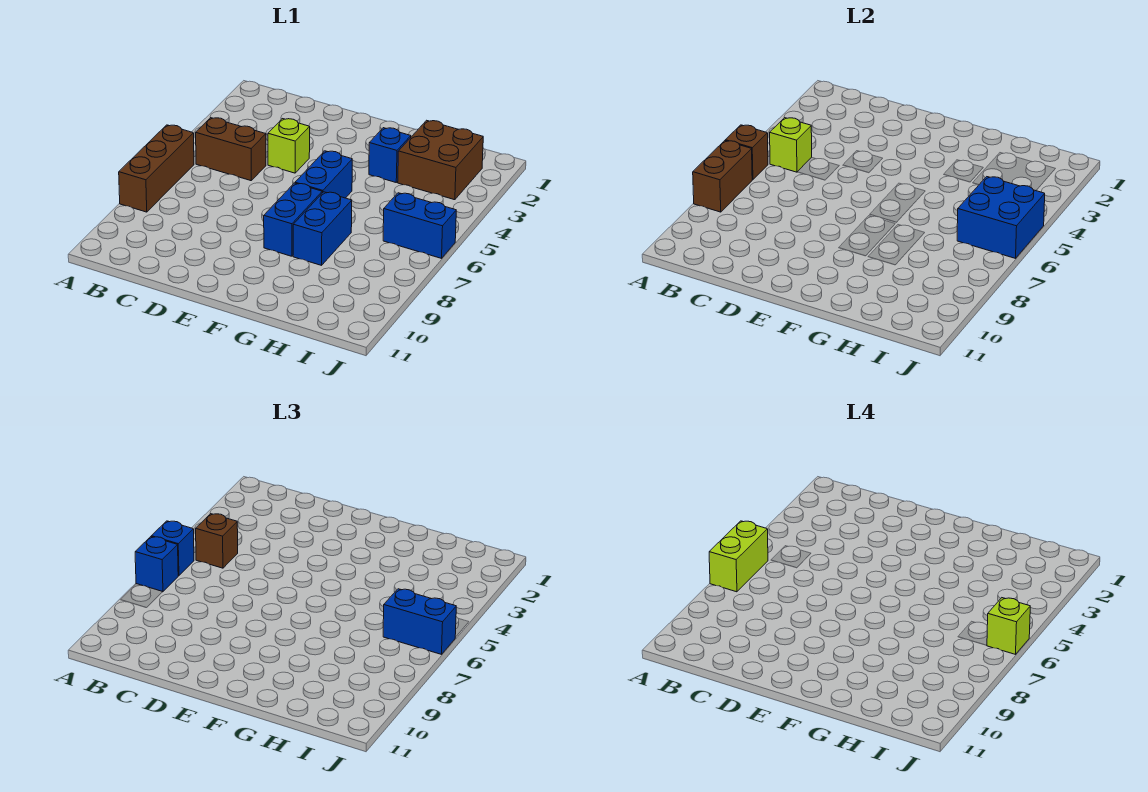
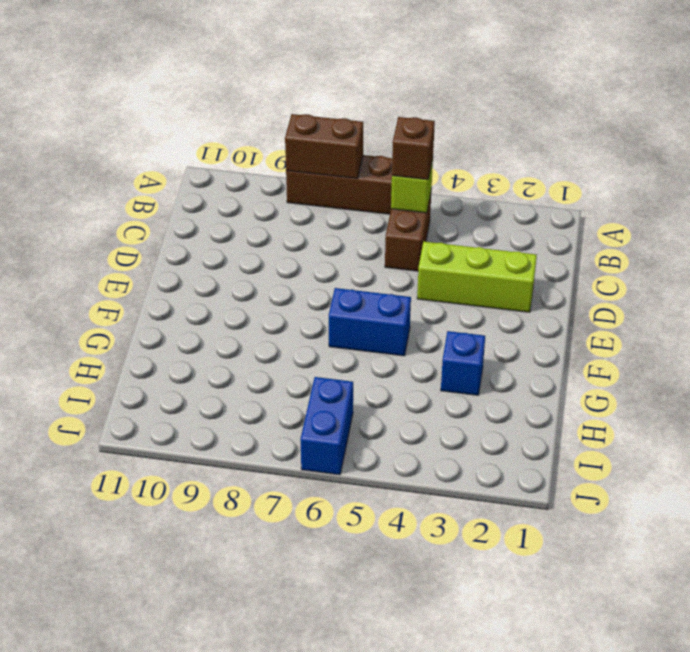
lime brick D2:D4 level 1 -> lime brick D4 level 1
none -> blue brick F7:F8 level 1
none -> blue brick G7:G8 level 1
none -> brown brick H2:I3 level 1

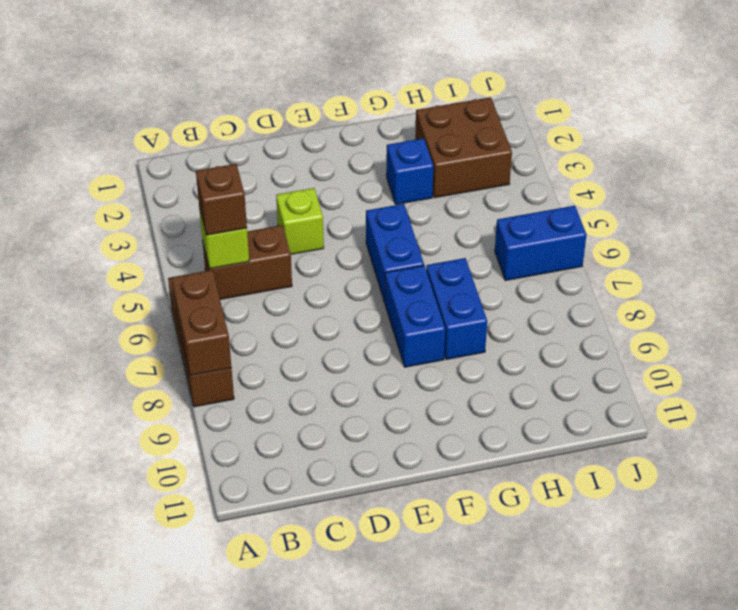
none -> brown brick A6 level 2
none -> blue brick I5:J6 level 2
none -> blue brick A6 level 3

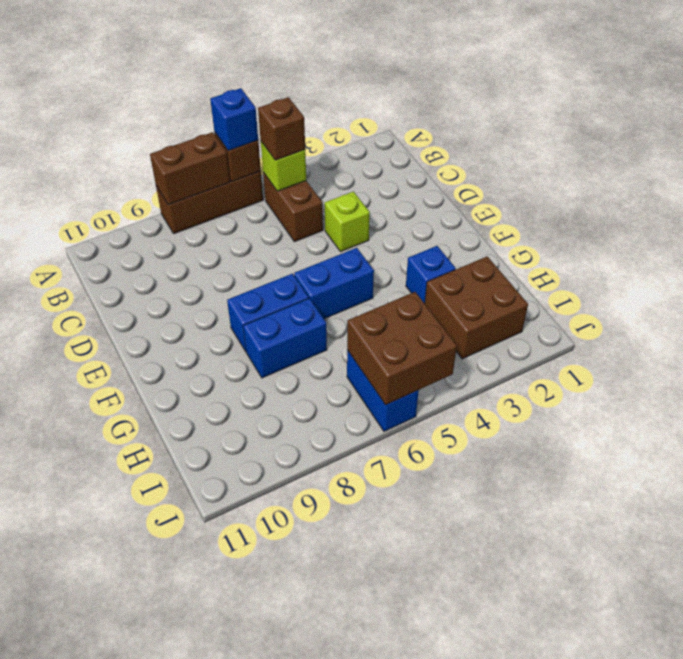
brown brick I5:J6 level 2 -> blue brick I5:J6 level 2
none -> blue brick A7 level 3
none -> blue brick I6:J6 level 3
none -> lime brick A6:A7 level 4

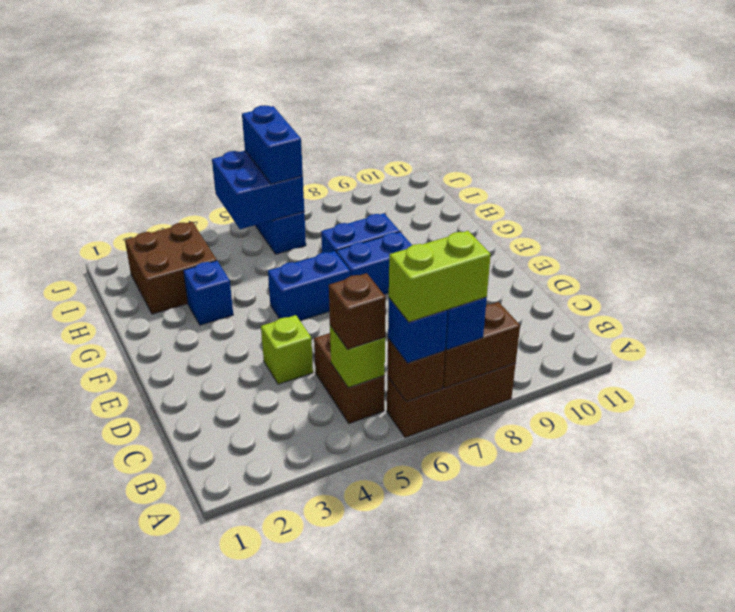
none -> lime brick J6 level 4

